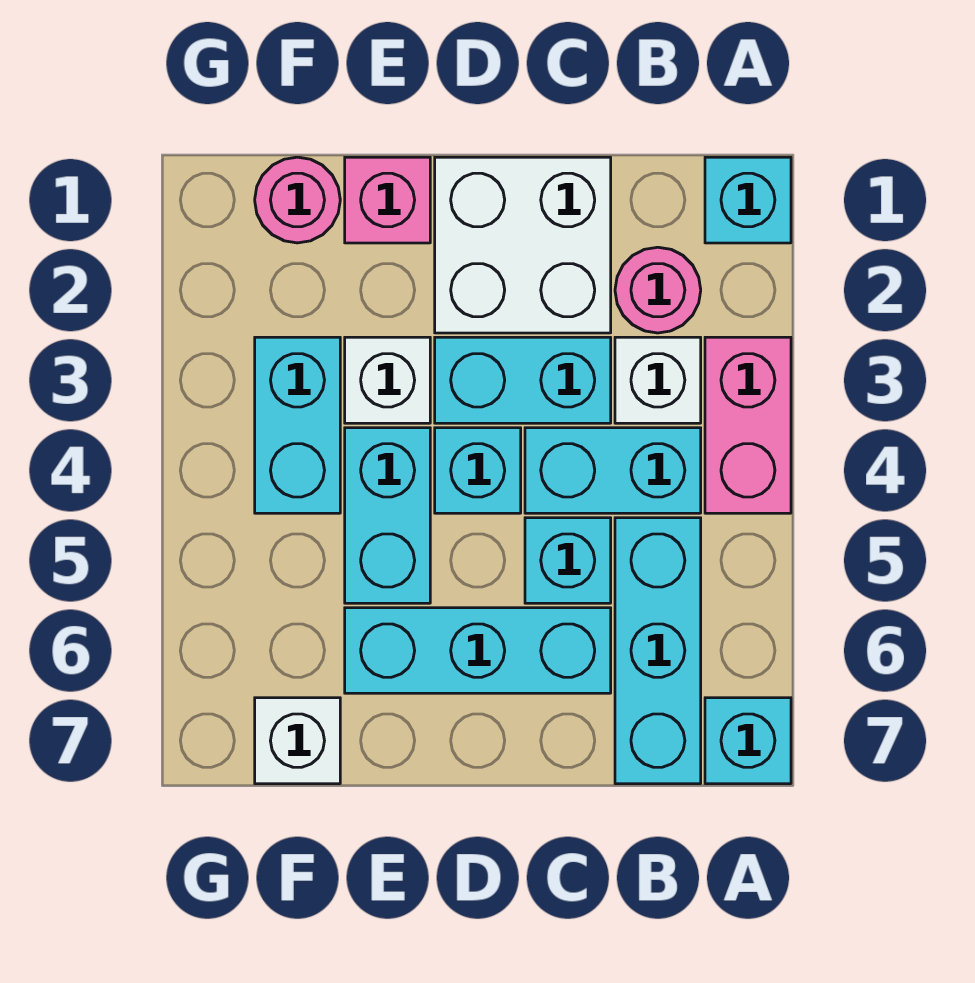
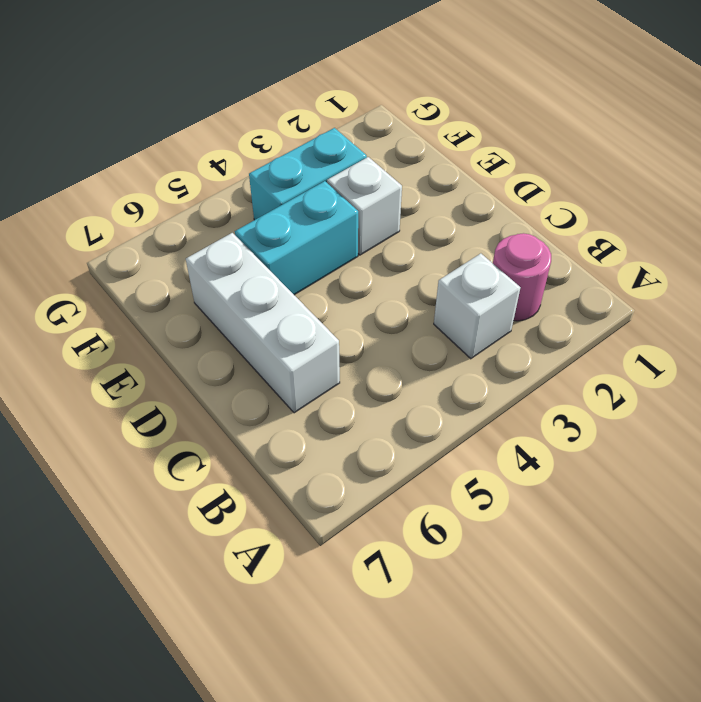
white brick C6:E6 level 1 -> cyan brick C6:E6 level 1
none -> cyan brick A1 level 1
none -> pink brick A3:A4 level 1
none -> cyan brick A7 level 1

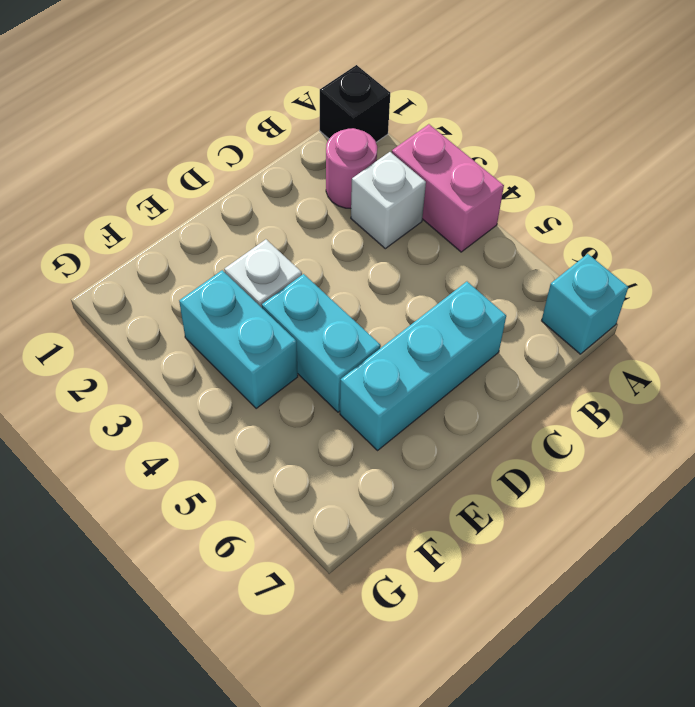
black brick A1 level 1 -> cyan brick A1 level 1
none -> cyan brick B4:C4 level 1
none -> cyan brick B5:B7 level 1
none -> white brick C1:D2 level 1

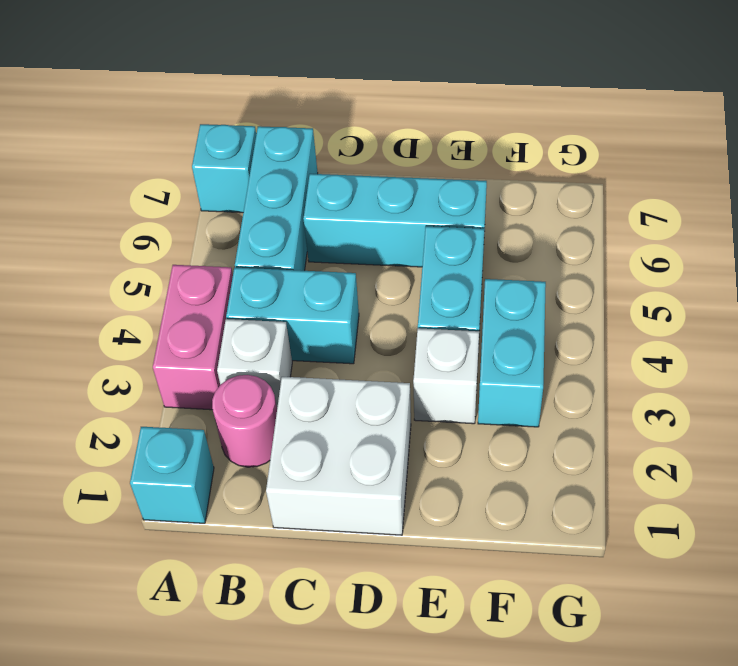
none -> cyan brick C3:D3 level 1
none -> cyan brick C5 level 1
none -> cyan brick D4 level 1

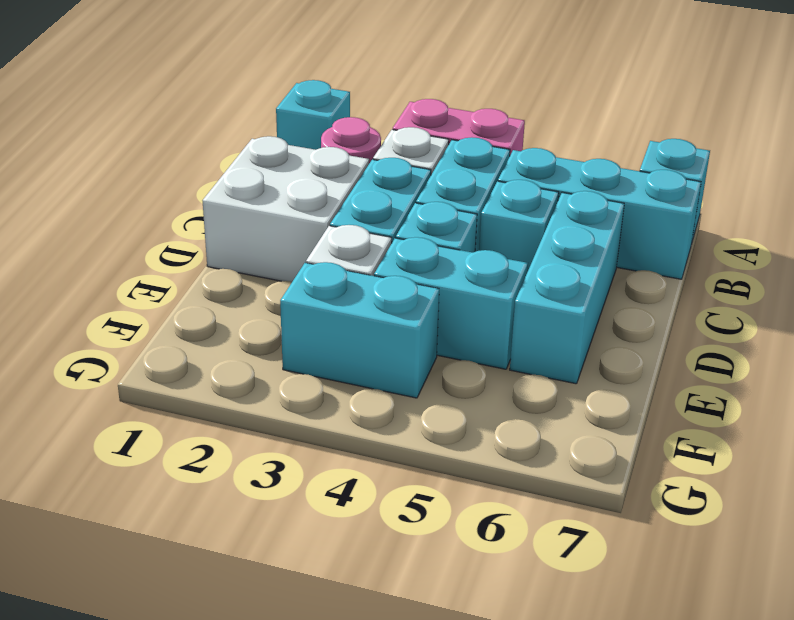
none -> pink brick E1 level 1
none -> pink round brick F1 level 1
none -> white brick F7 level 1

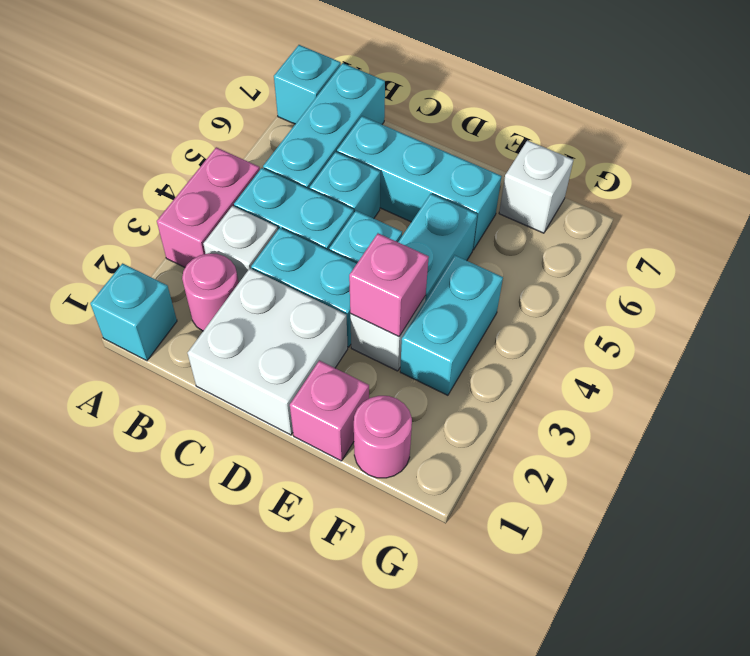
pink brick E3 level 2 -> none

